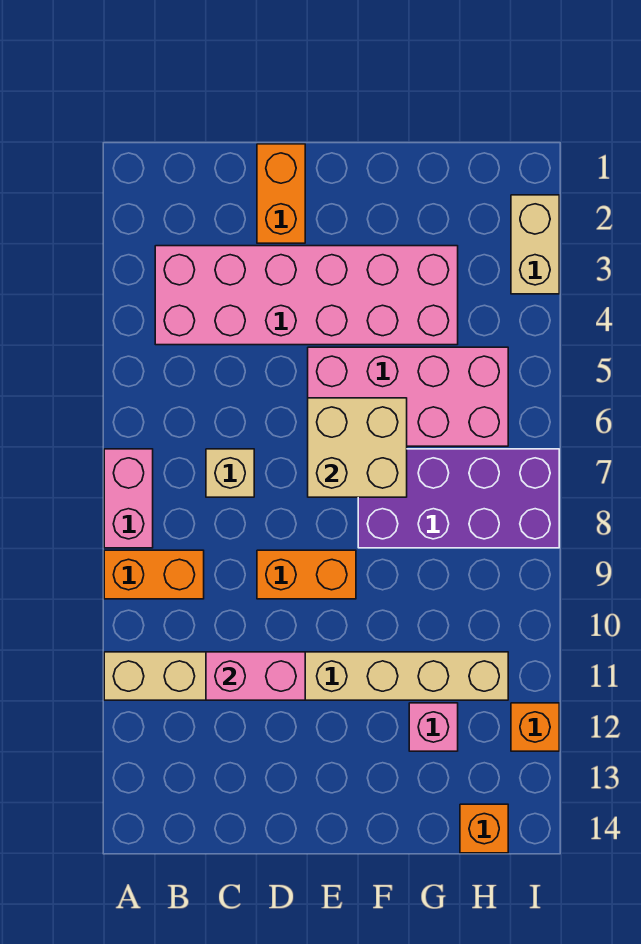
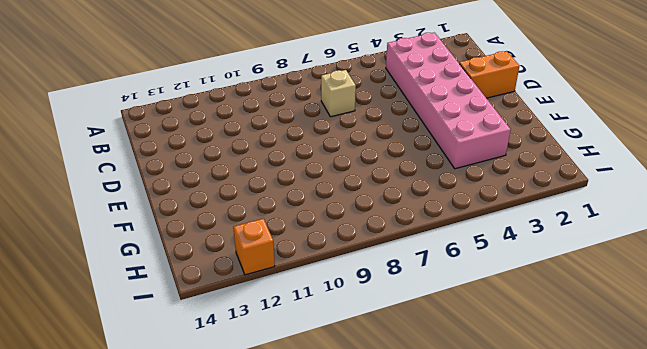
none -> pink brick A7:A8 level 1
none -> orange brick A9:B9 level 1
none -> tan brick A11:H11 level 1

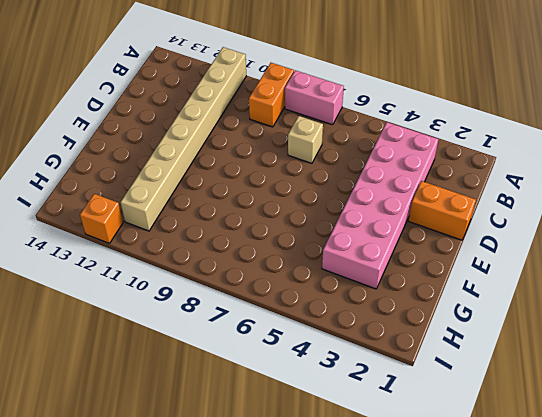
none -> orange brick D9:E9 level 1
none -> pink brick E5:H6 level 1
none -> purple brick F7:I8 level 1

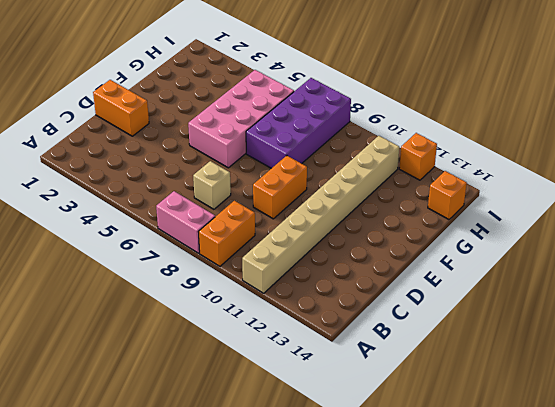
none -> pink brick B3:G4 level 1
none -> pink brick G12 level 1
none -> tan brick I2:I3 level 1

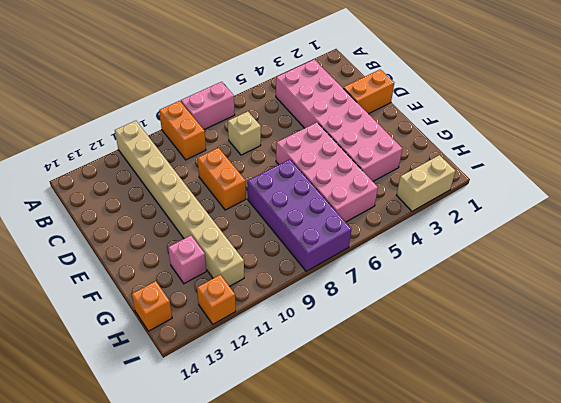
none -> pink brick C11:D11 level 2
none -> tan brick E6:F7 level 2

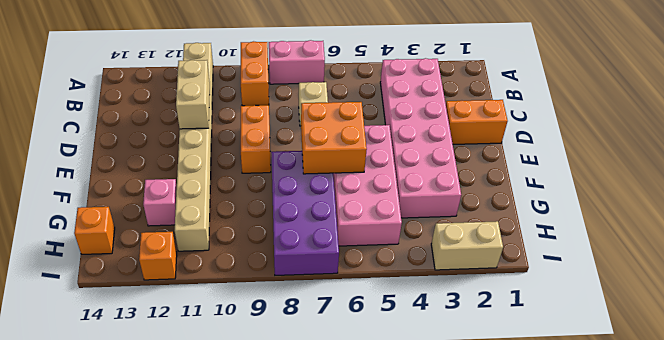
tan brick C11:D11 level 2 -> pink brick C11:D11 level 2
orange brick E6:F7 level 2 -> tan brick E6:F7 level 2

